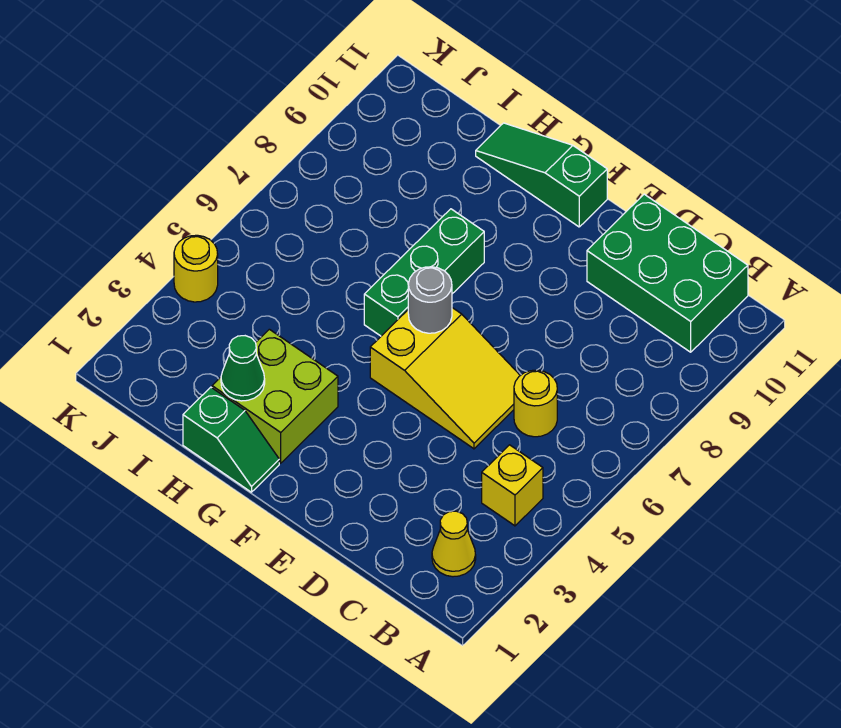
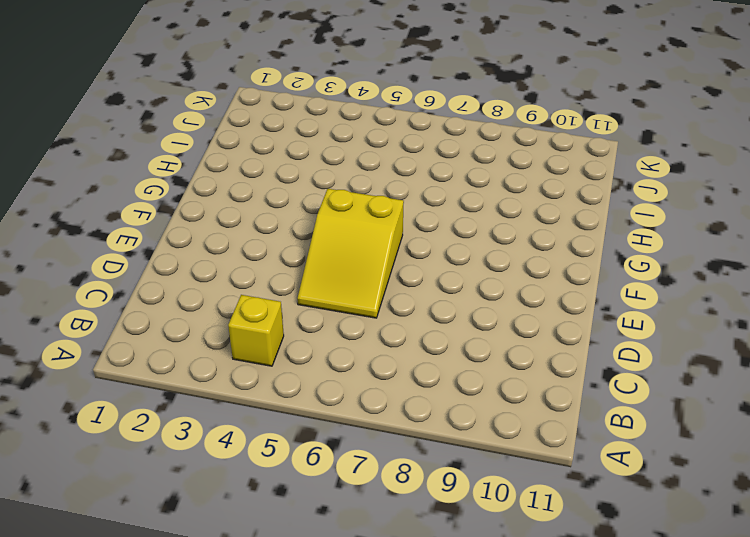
none -> yellow cone B2 level 1
none -> green brick B10:D11 level 1
none -> yellow round brick C6 level 1

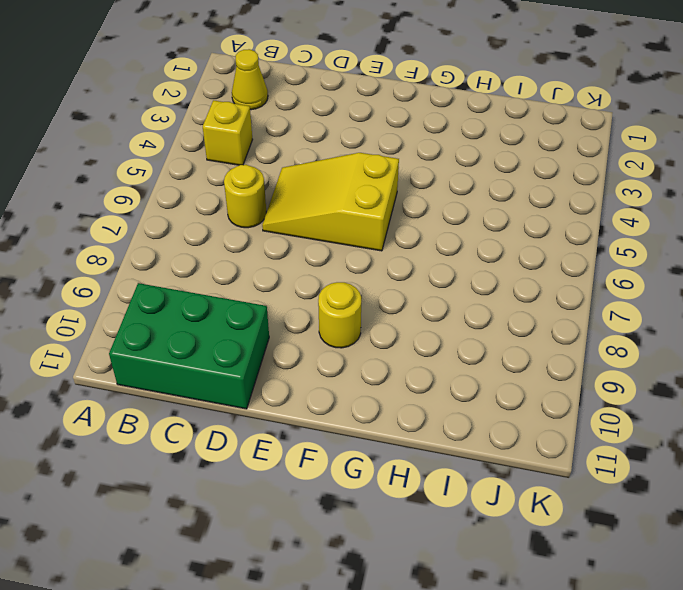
yellow round brick F9 level 1 -> yellow round brick K4 level 1
none -> green slope F11:H11 level 1 top F
none -> green slope G1:H1 level 1 top H
none -> lime brick G2:H3 level 1

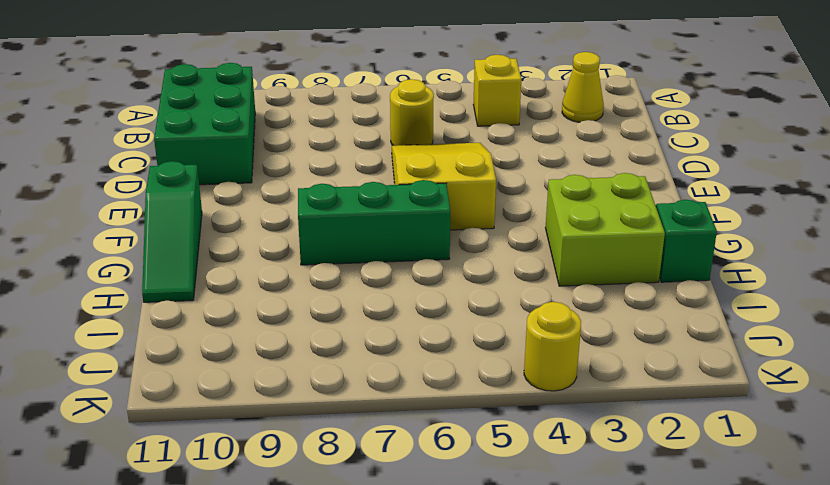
none -> grey round brick F6 level 2
none -> green cone H2 level 2

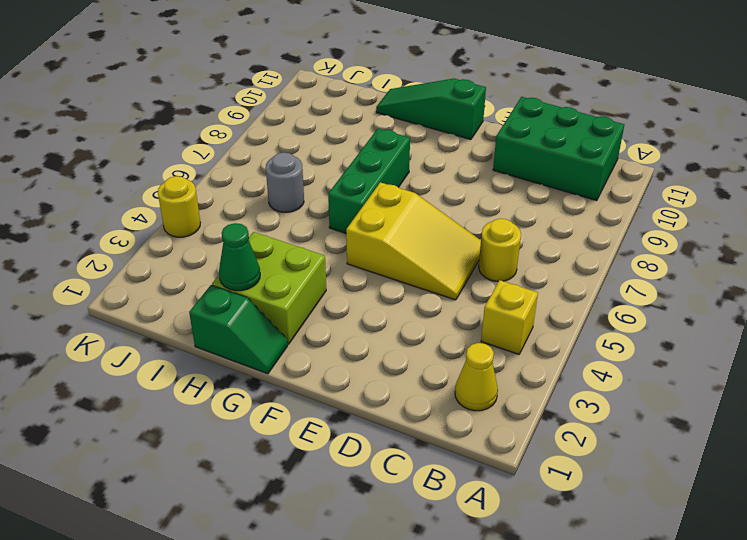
grey round brick I6 level 1 -> grey round brick F6 level 2

